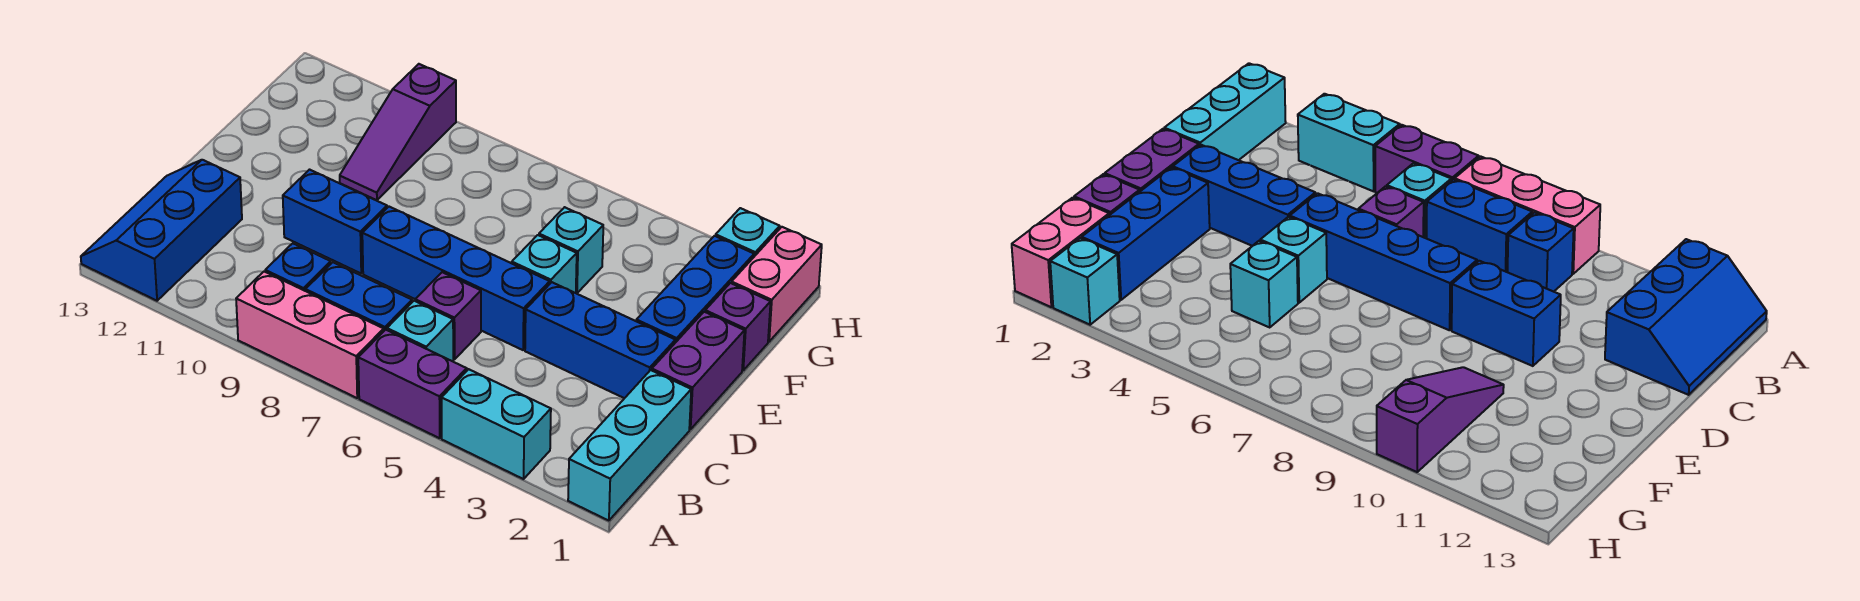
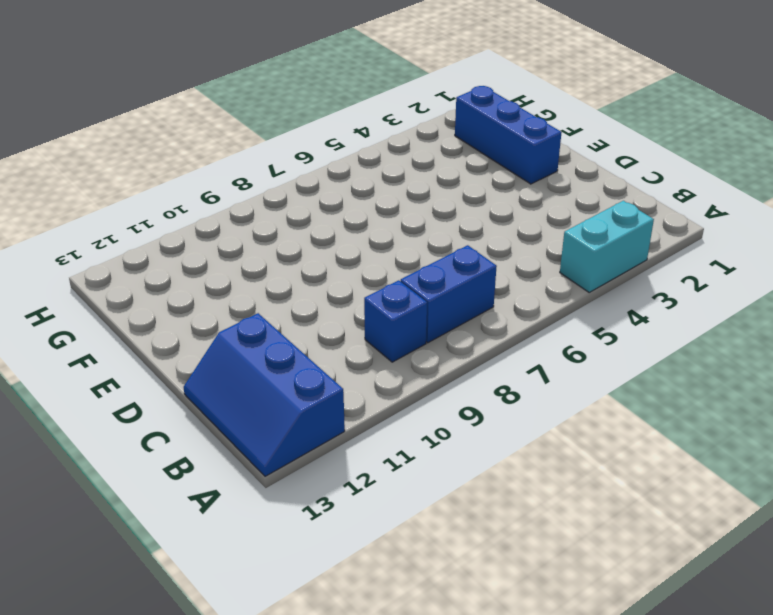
none -> cyan brick A1:C1 level 1
none -> purple brick A5:A6 level 1
none -> pink brick A7:A9 level 1

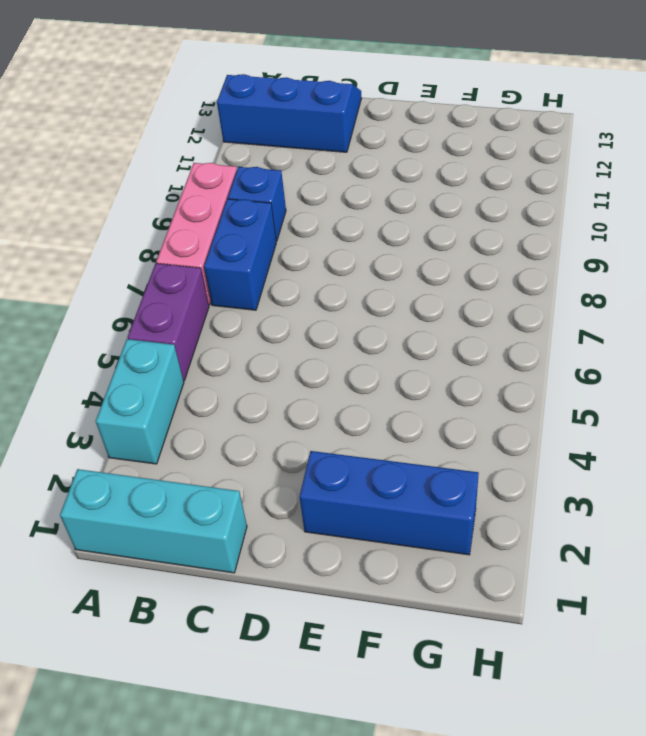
none -> cyan brick B6 level 1
none -> purple brick C6 level 1
none -> purple brick D1:E1 level 1

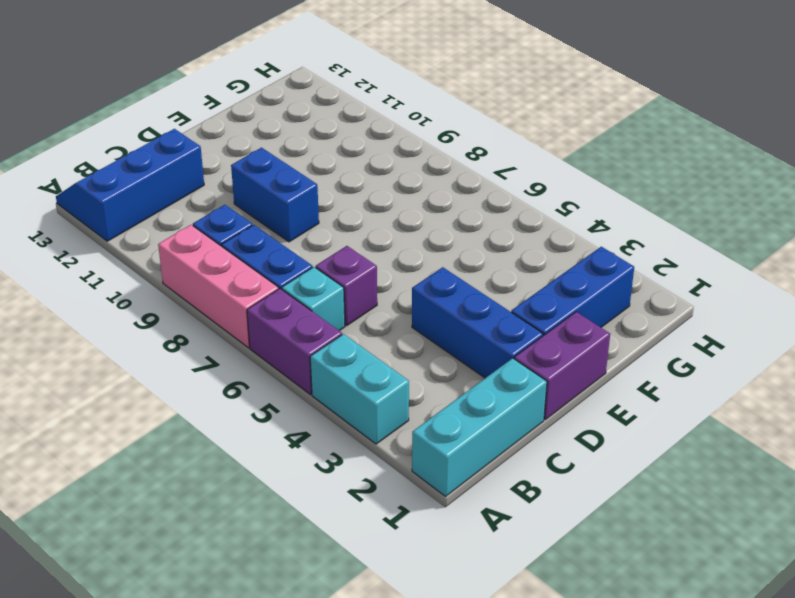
none -> blue brick D5:D8 level 1
none -> cyan brick E5 level 1
none -> purple brick F1 level 1

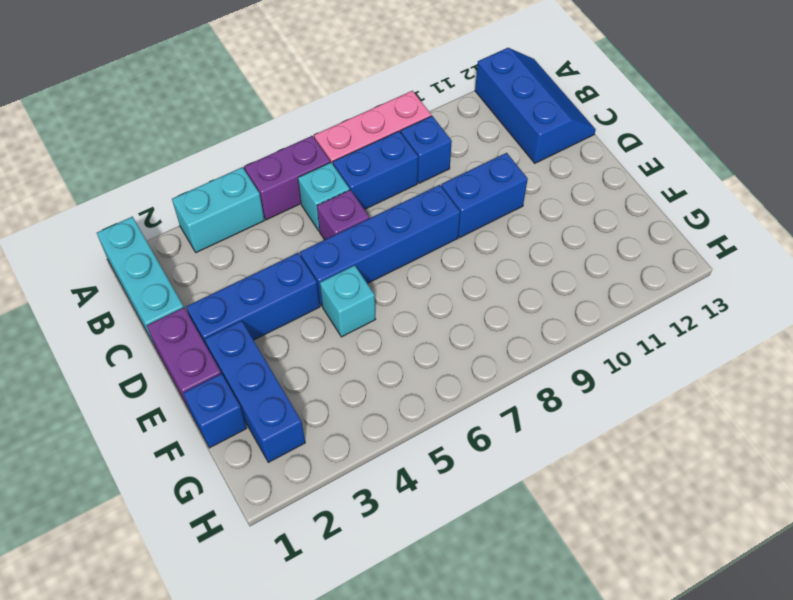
blue brick F1 level 1 -> purple brick F1 level 1
none -> cyan brick F5 level 1
none -> purple slope F10:H10 level 1 top H
none -> pink brick G1:H1 level 1

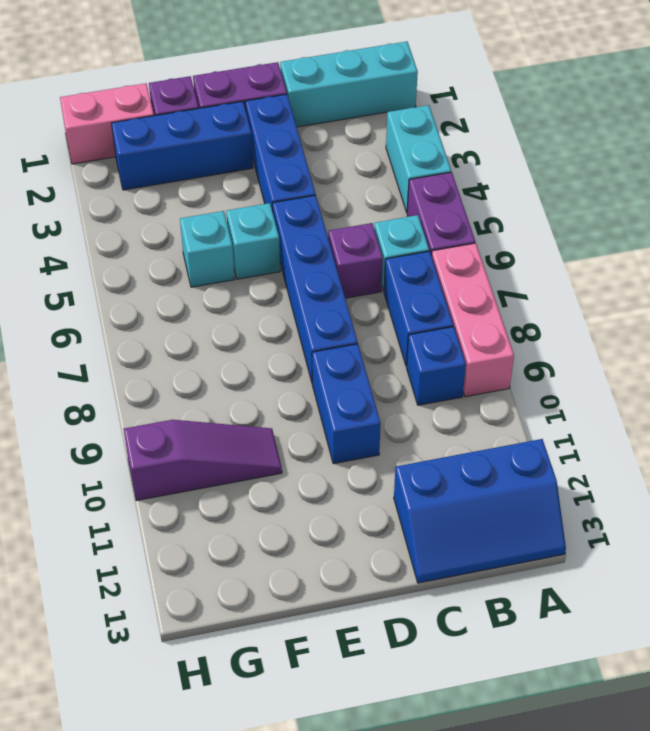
none -> cyan brick H2 level 1

